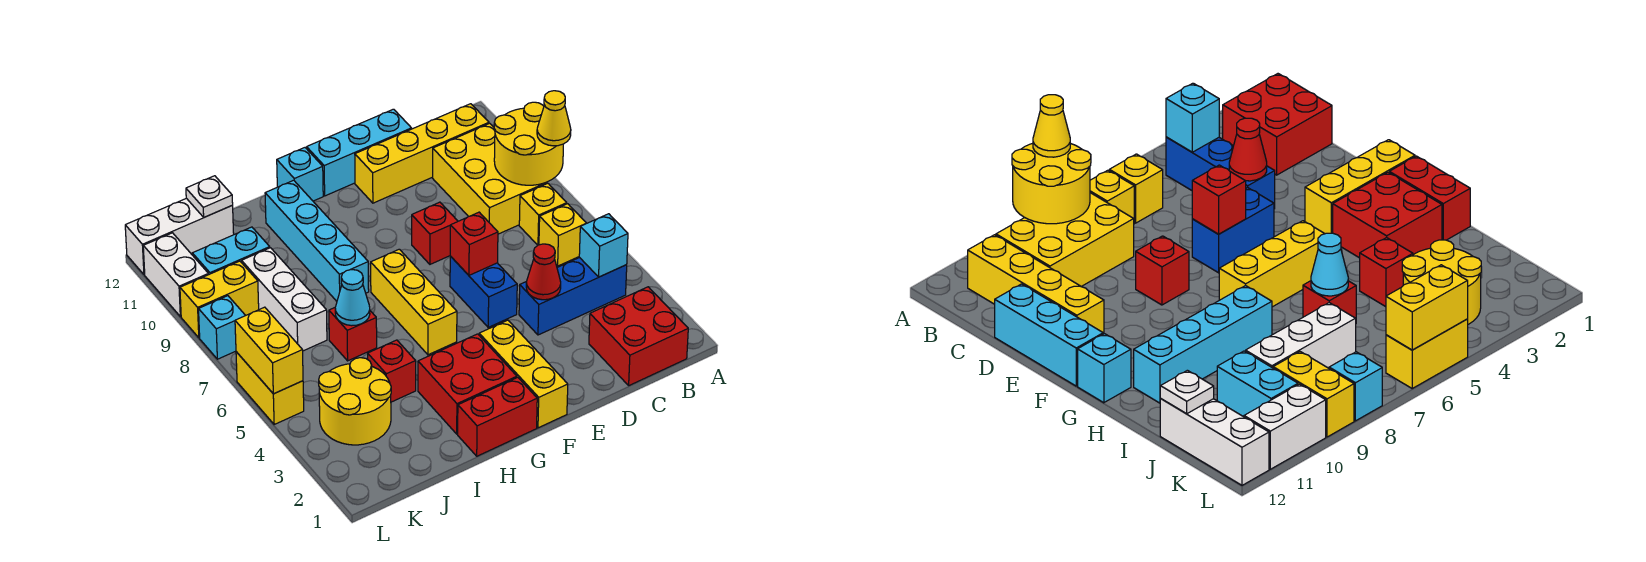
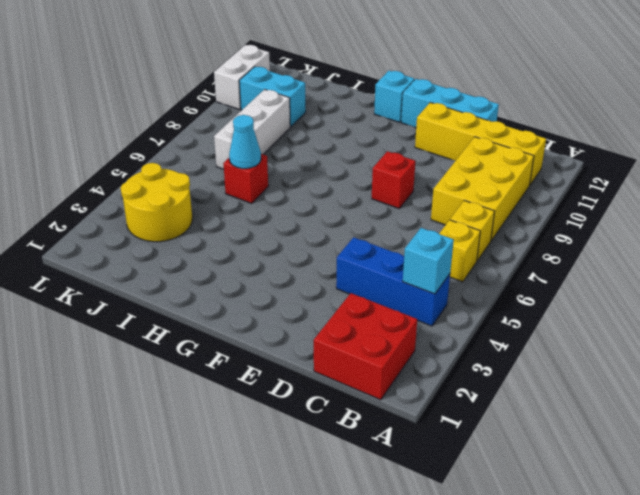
none -> blue brick E5:E6 level 1
none -> yellow brick F1:F3 level 1
none -> red brick G1:H1 level 1
none -> red brick G2:H3 level 1

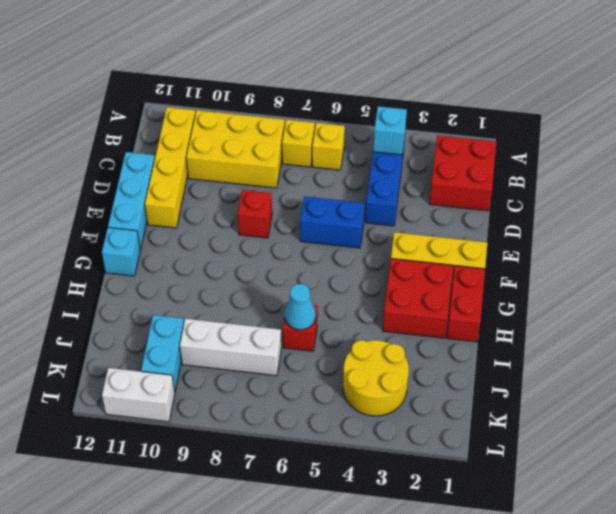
none -> yellow brick G5:G7 level 1
none -> cyan brick H8:H11 level 1
none -> red brick I4 level 1
none -> white brick J12:L12 level 1

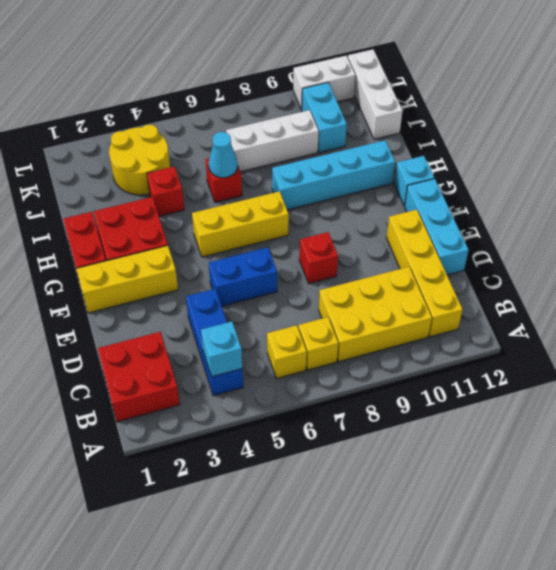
none -> yellow brick K9:L9 level 1
none -> yellow brick L5:L6 level 1
none -> cyan brick L8 level 1
none -> yellow round brick A8:B9 level 2

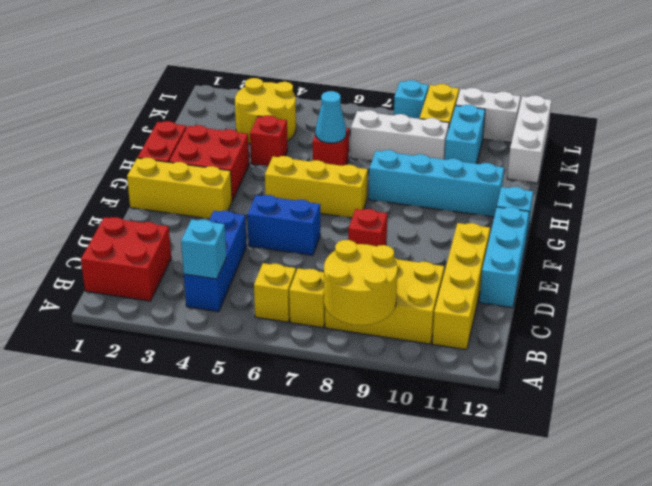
none -> yellow brick L5:L6 level 1
none -> red cone D4 level 2
none -> red brick E6 level 2
none -> white plate J12 level 2

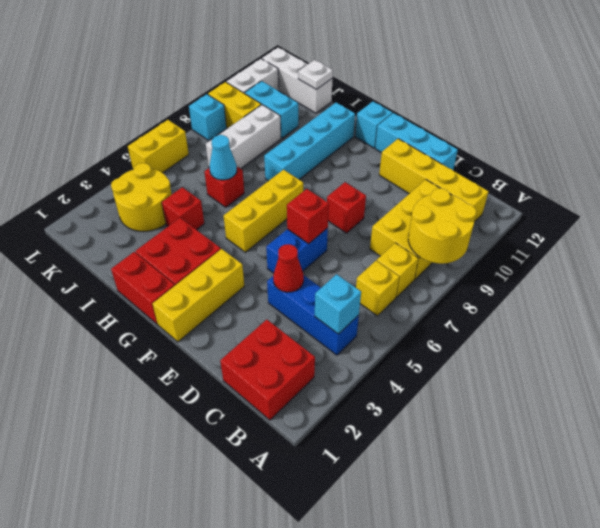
none -> yellow brick L5:L6 level 2
none -> yellow cone A8 level 3

